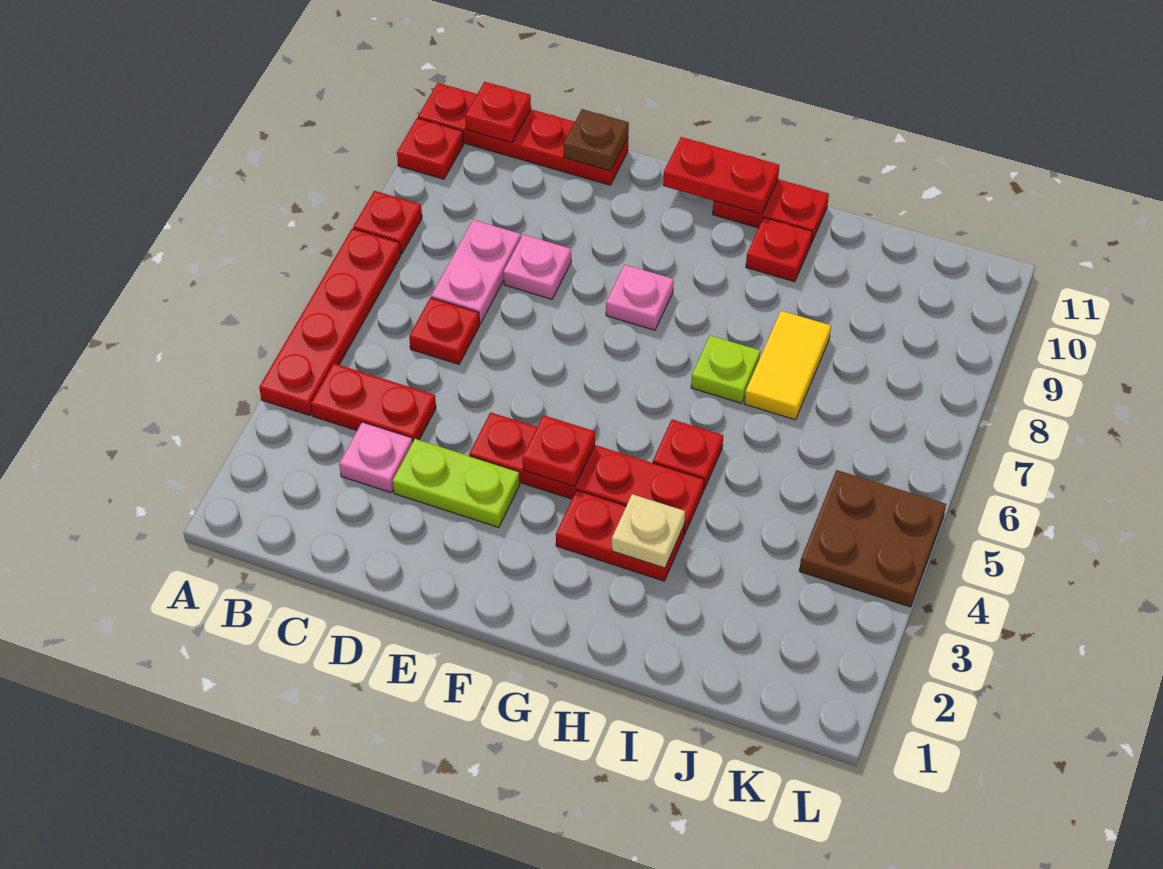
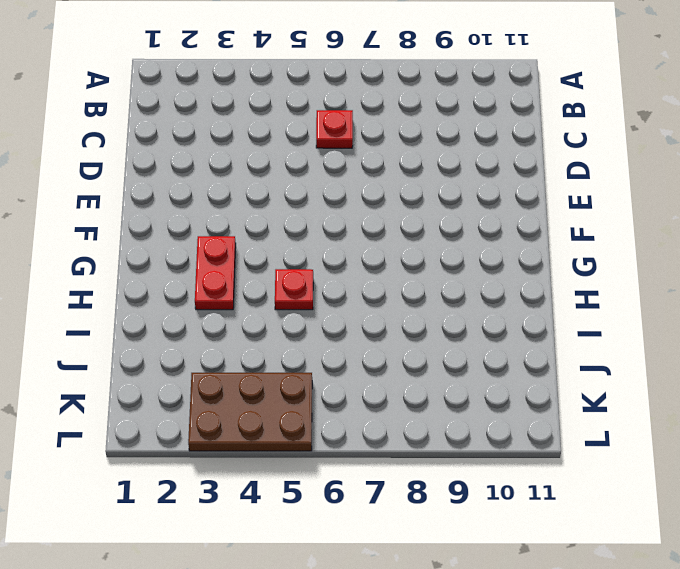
brown plate K3:L5 level 1 -> brown plate K4:L5 level 1
none -> red plate A4:A7 level 1
none -> red plate A8 level 1
none -> red plate A10 level 1

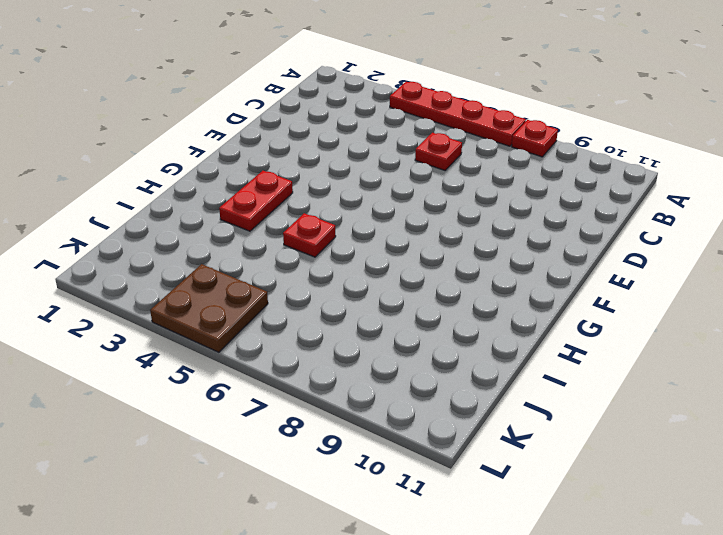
none -> red plate A10 level 1
none -> red plate A11:D11 level 1
none -> red plate B4:C4 level 1

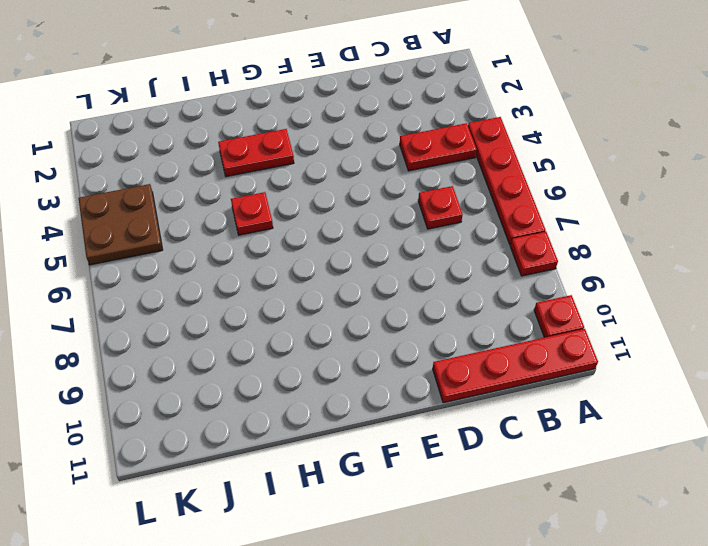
none -> pink plate C3 level 1
none -> pink plate C7:C8 level 1
none -> lime plate D3:E3 level 1

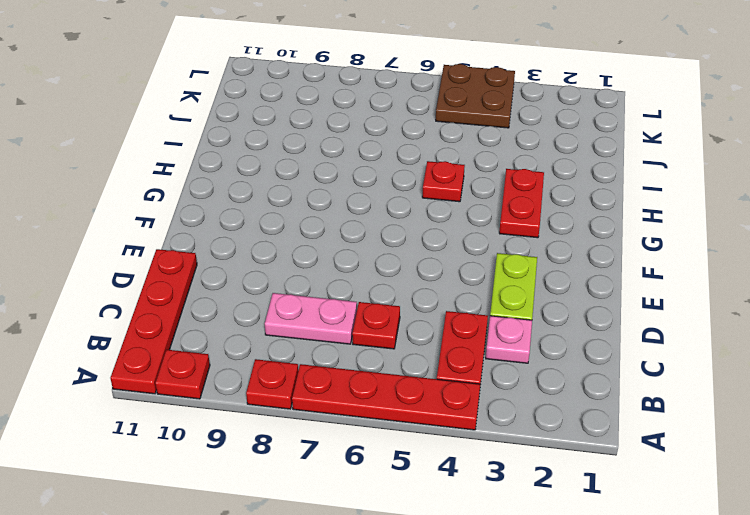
none -> pink plate D8 level 1
none -> red plate E4:H4 level 1
none -> pink plate F8 level 1

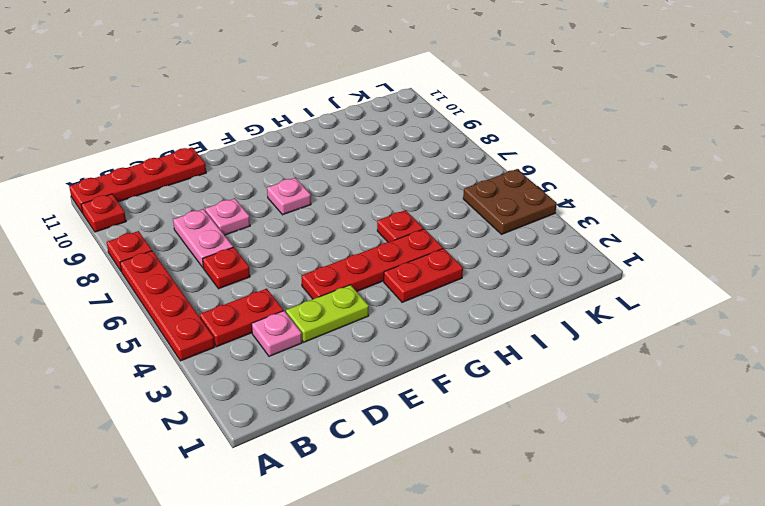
none -> red plate G11:H11 level 1
none -> lime plate H7 level 1
none -> red plate H10 level 1

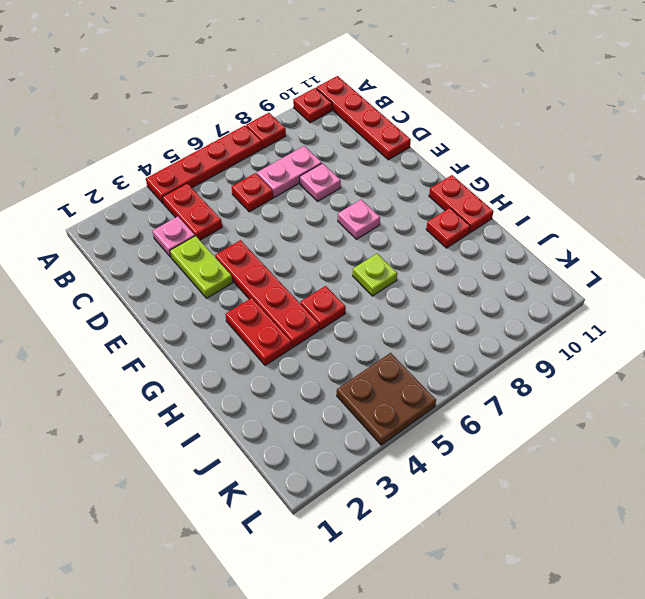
none -> yellow tile I7:I8 level 1
none -> red plate B11 level 2
none -> brown plate D11 level 2

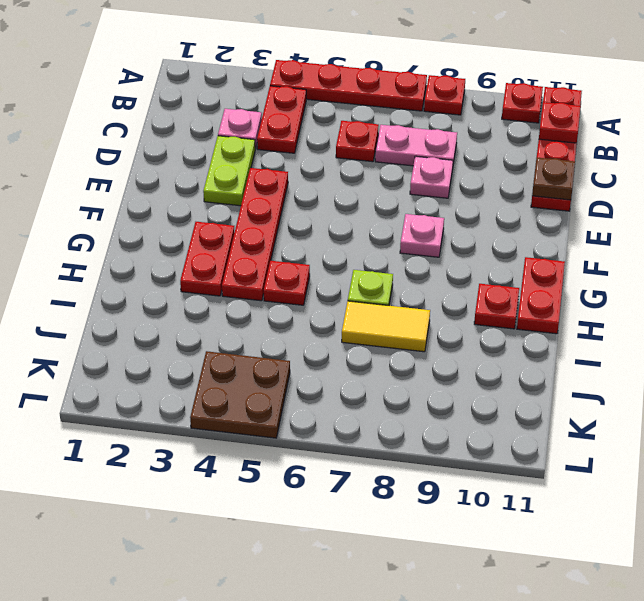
none -> red plate F4 level 2
none -> red plate F11:G11 level 2
none -> tan plate H3 level 2

